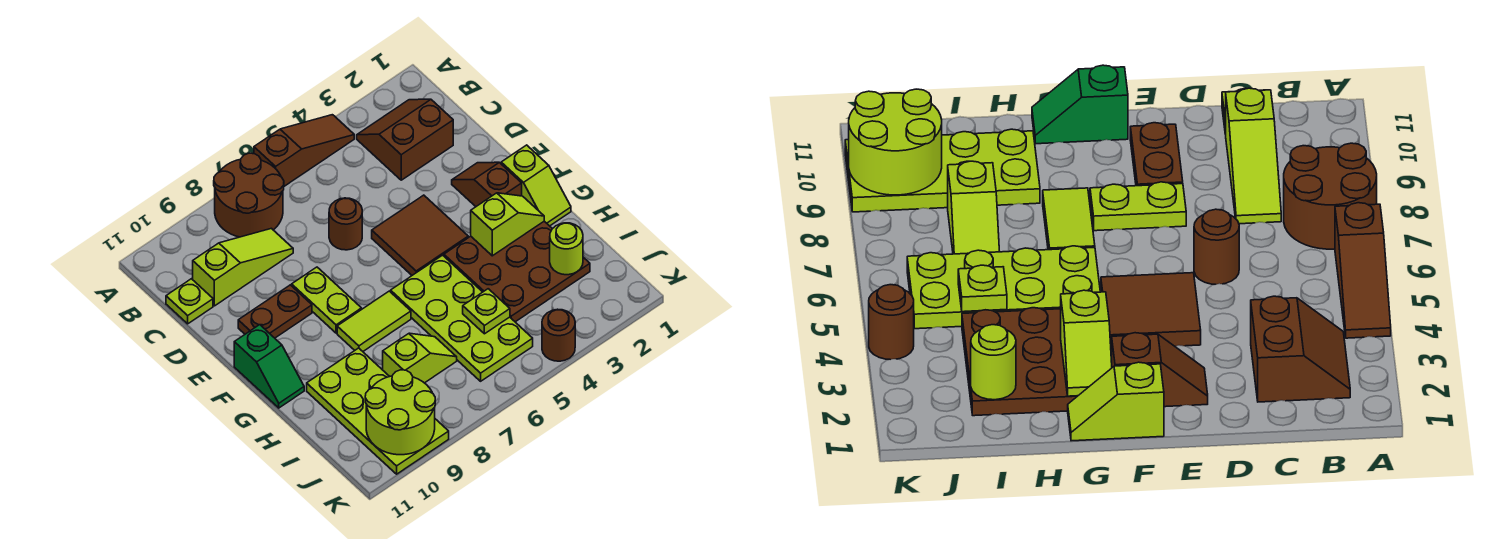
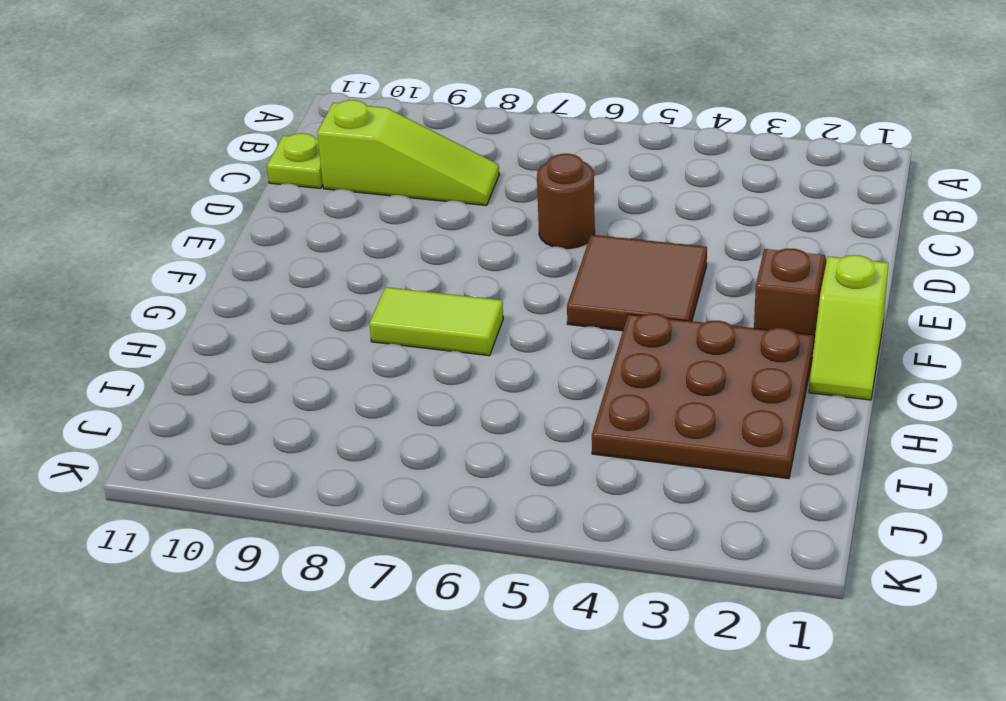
none -> brown slope A4:A6 level 1 top 6
none -> brown round brick A7:B8 level 1
none -> brown slope B2:C3 level 1 top C

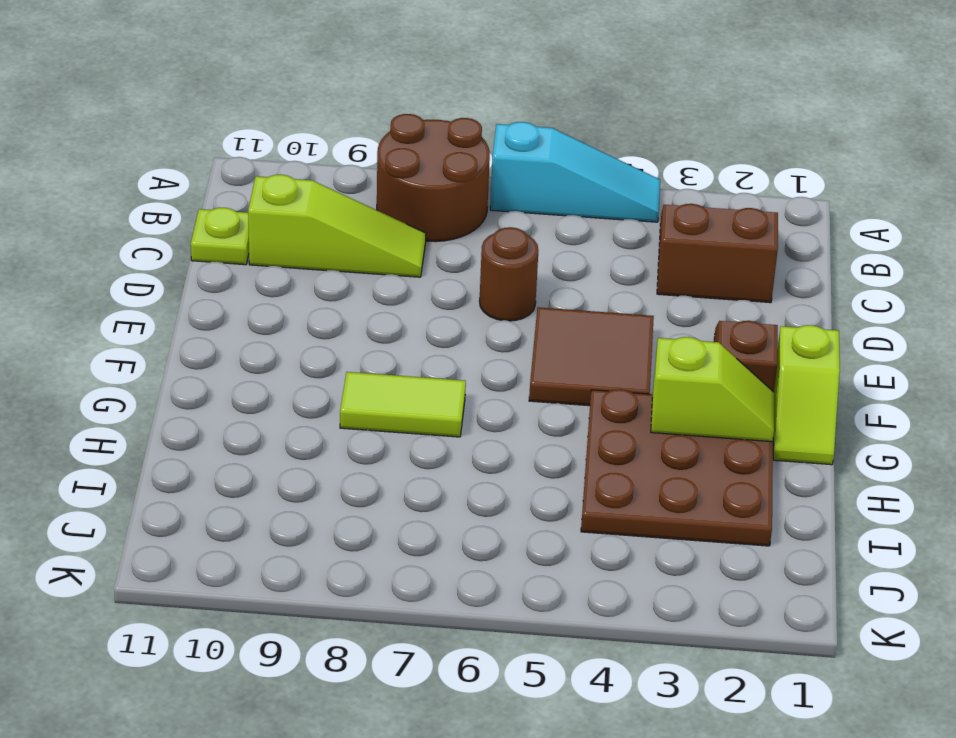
cyan slope A4:A6 level 1 top 6 -> brown slope A4:A6 level 1 top 6
none -> lime plate E8:F8 level 1
none -> brown plate E9:E10 level 1
none -> green slope F11:G11 level 1 top F

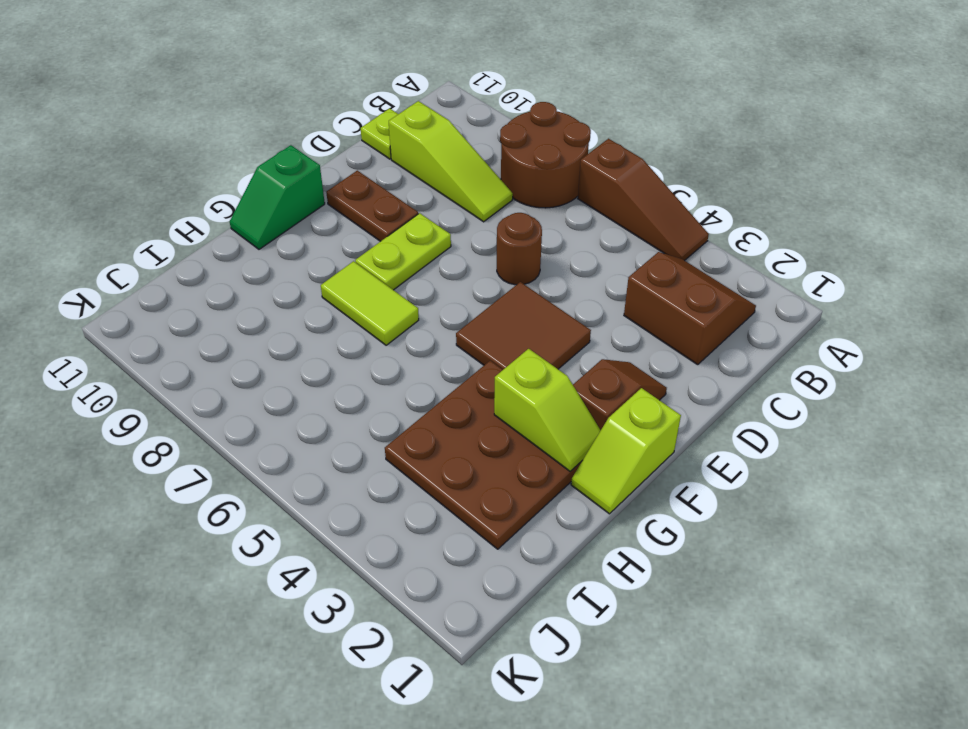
none -> lime plate G5:J6 level 1
none -> lime plate H9:K10 level 1
none -> lime slope I7:I8 level 1 top 8

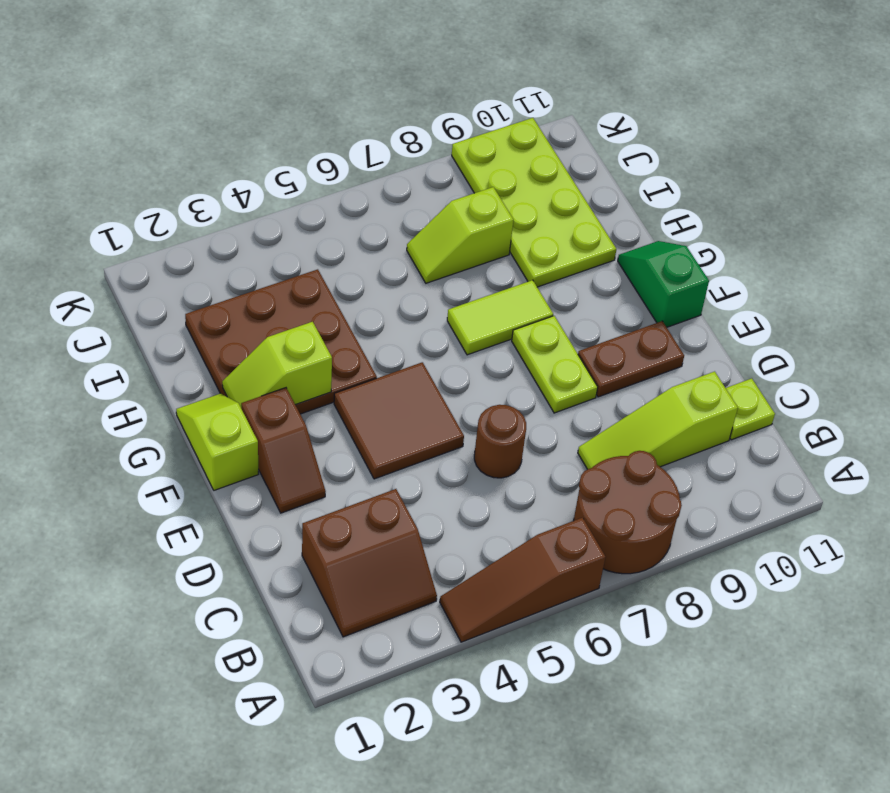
none -> lime plate G5:J6 level 1
none -> brown round brick K4 level 1
none -> lime round brick I2 level 2

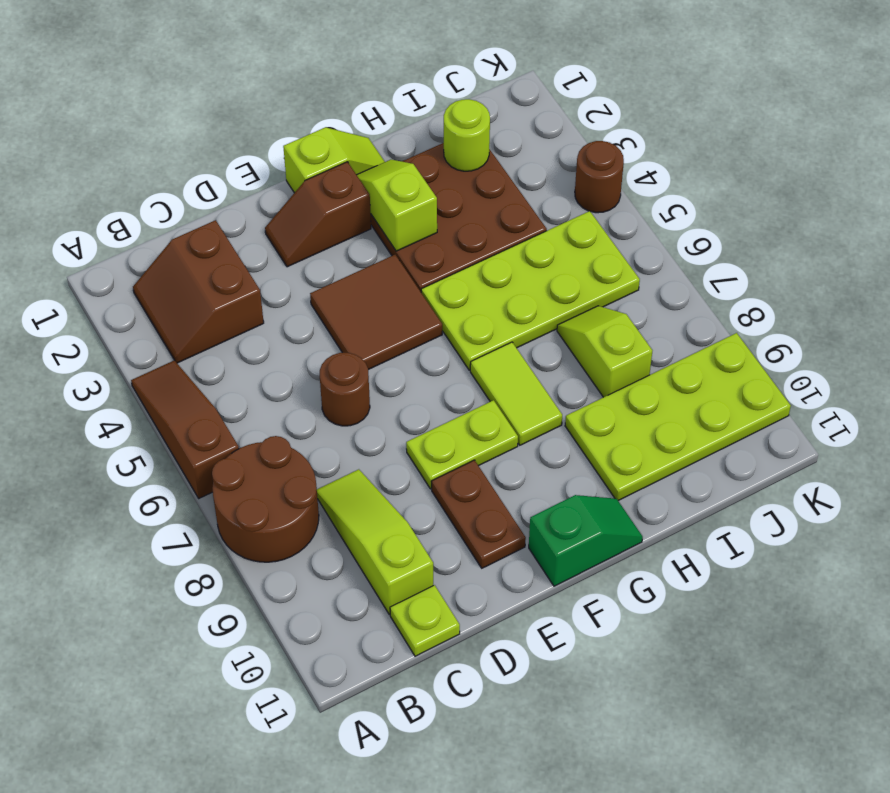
none -> lime plate I5 level 2
none -> lime round brick J9:K10 level 2

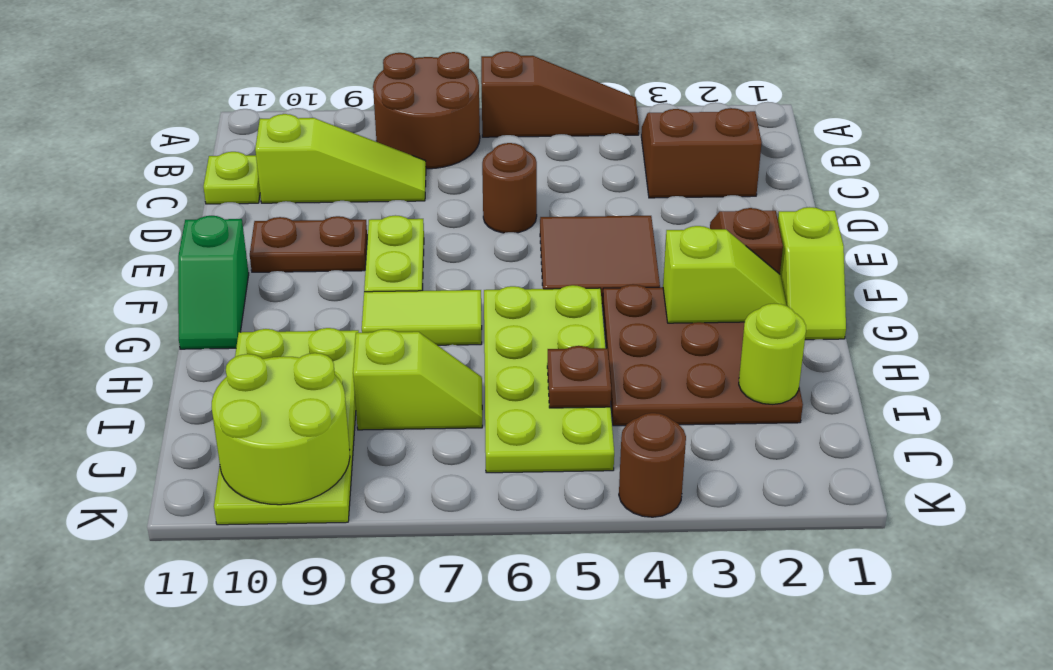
brown plate I5 level 2 -> lime plate I5 level 2

